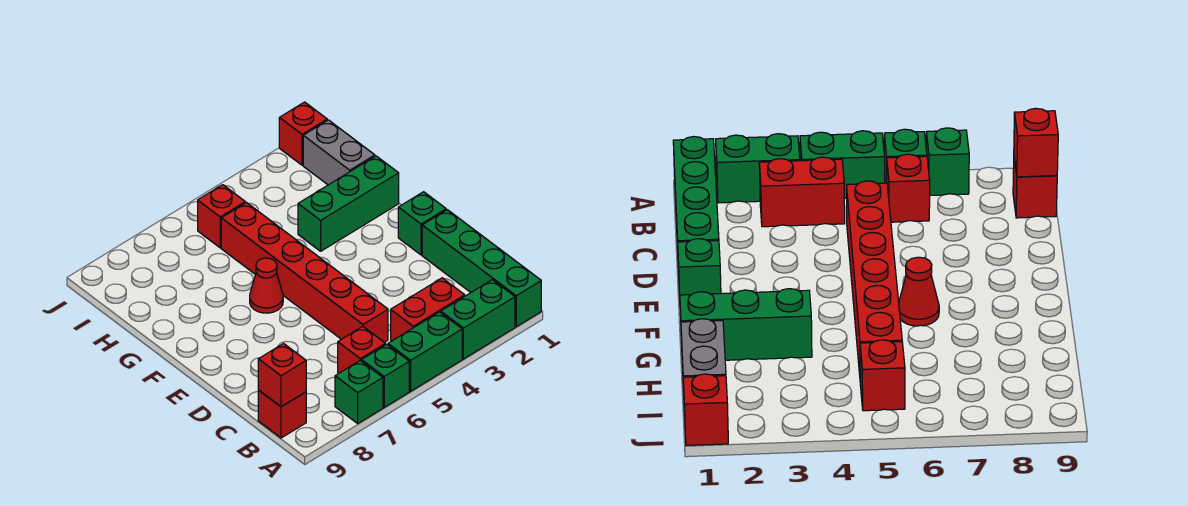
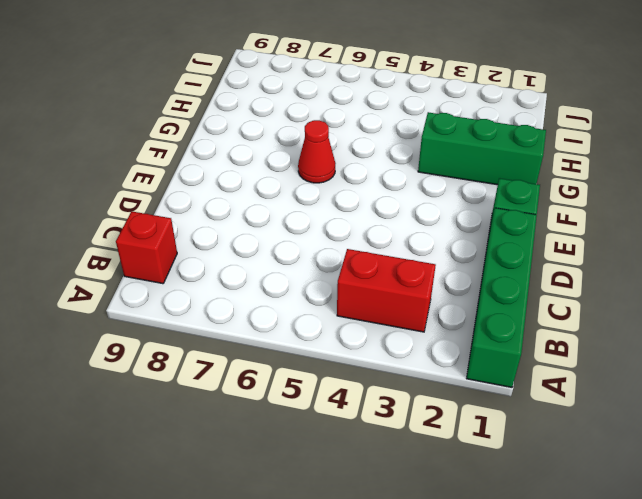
none -> green brick A2:A3 level 1
none -> green brick A4:A5 level 1
none -> green brick A6 level 1

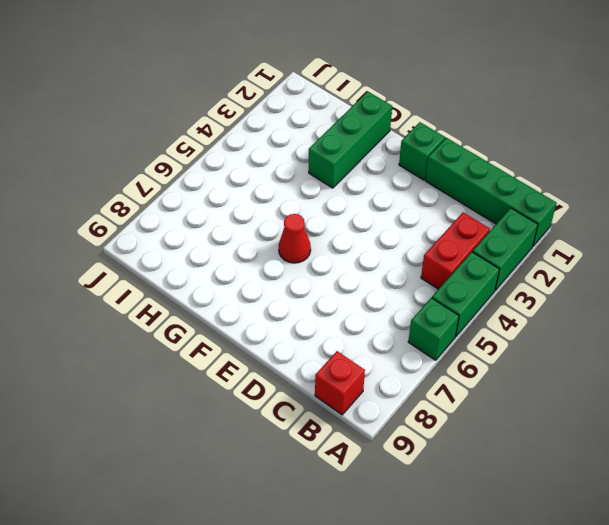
none -> green brick A7 level 1
none -> red brick B6 level 1
none -> red brick C5:H5 level 1

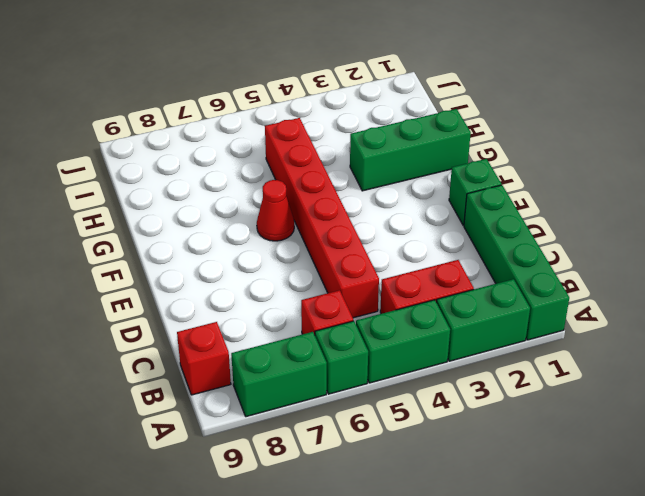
green brick A7:A8 level 1 -> green brick A7 level 1
none -> grey brick H1:I1 level 1
none -> red brick I5 level 1
none -> red brick J1 level 1

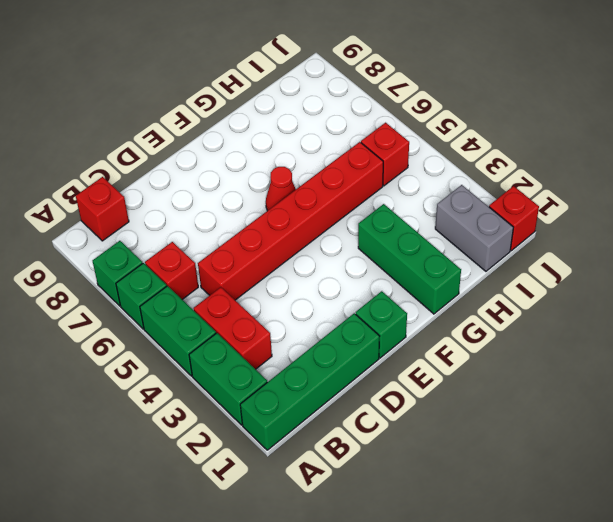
grey brick I1:I2 level 1 -> grey brick H1:I1 level 1
none -> red brick B9 level 2

